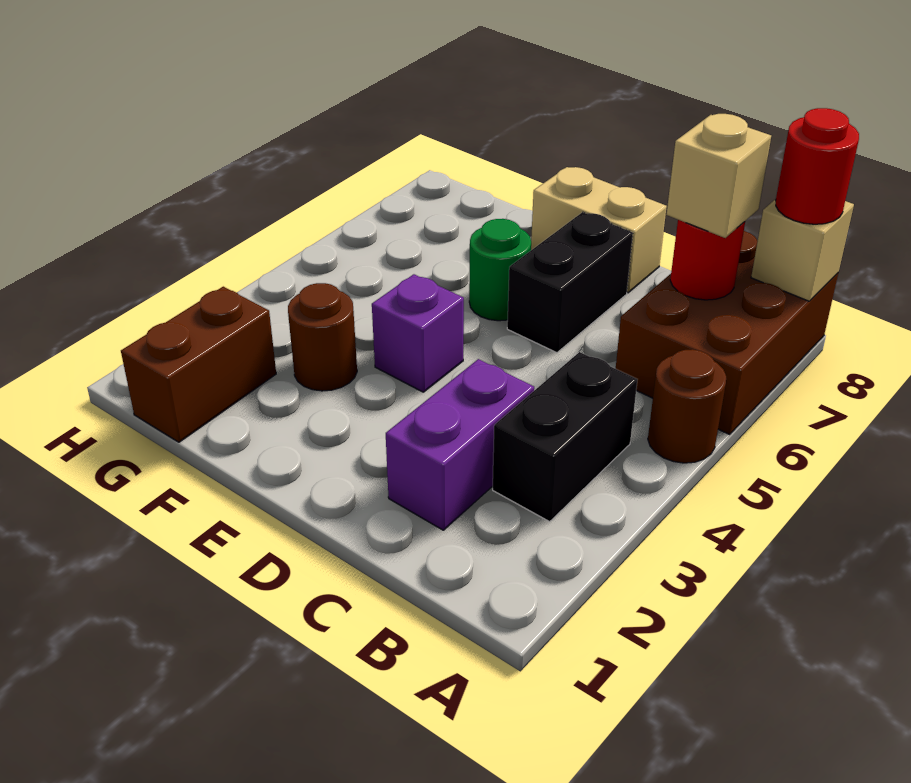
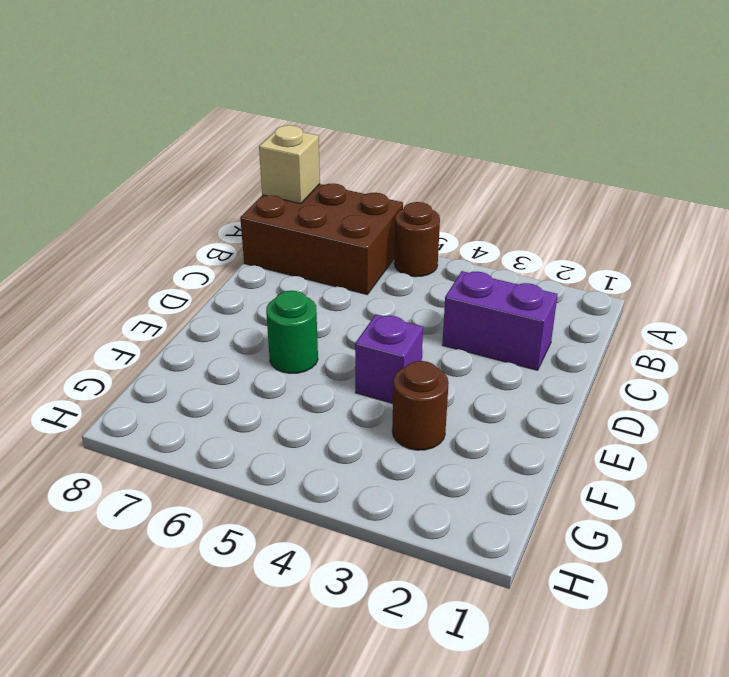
none -> black brick B3:B4 level 1
none -> black brick D6:D7 level 1
none -> tan brick D8:E8 level 1

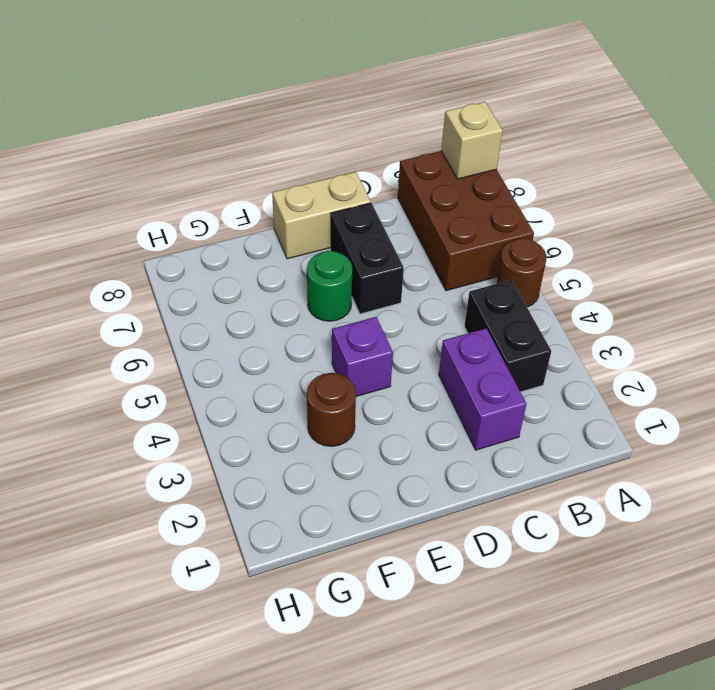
none -> brown brick G1:G2 level 1
none -> red round brick B7 level 2
none -> red round brick A8 level 3

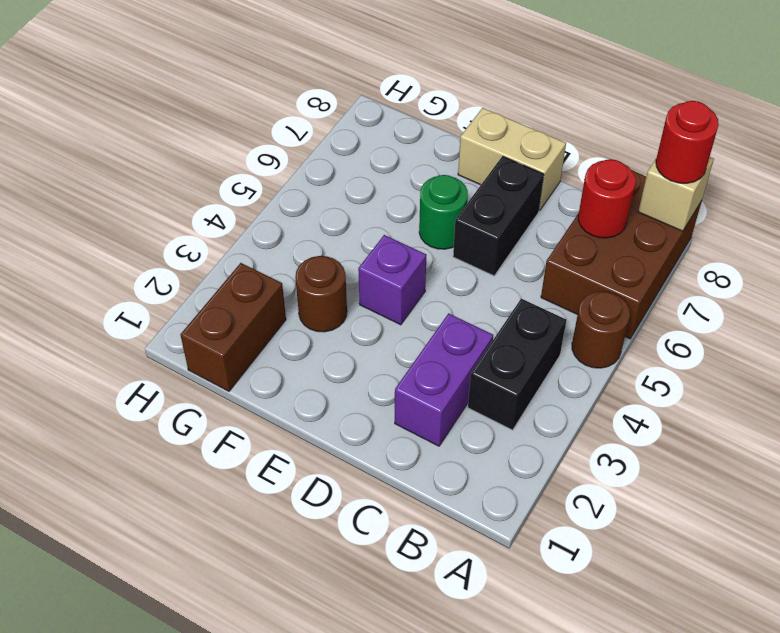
none -> tan brick B7 level 3

